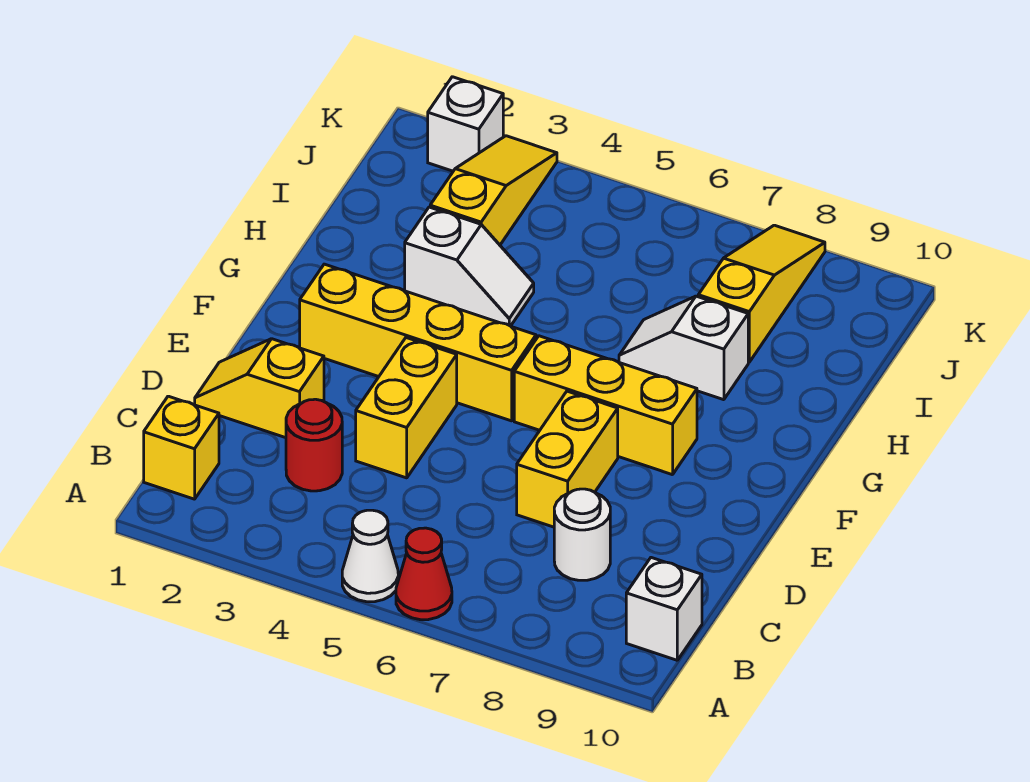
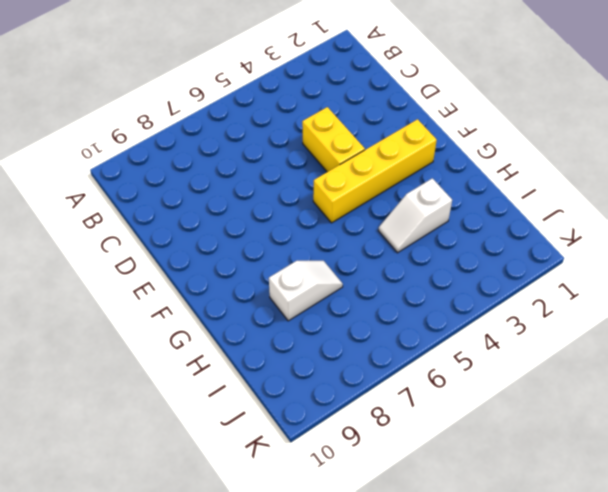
none -> white cone A5 level 1
none -> red cone A6 level 1
none -> yellow brick B1 level 1

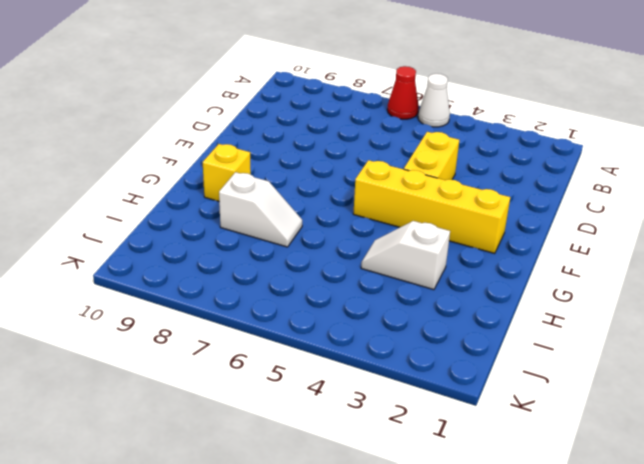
yellow brick G9 level 1 -> yellow brick B1 level 1
none -> white brick B10 level 1
none -> red round brick C3 level 1
none -> white round brick C8 level 1

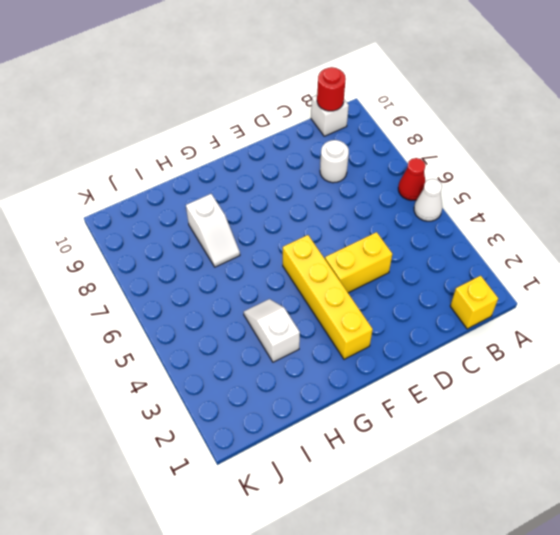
red round brick B10 level 2 -> red round brick C3 level 1
none -> yellow slope D1:D2 level 1 top 2
none -> yellow brick D7:E7 level 1
none -> yellow brick F6:F8 level 1

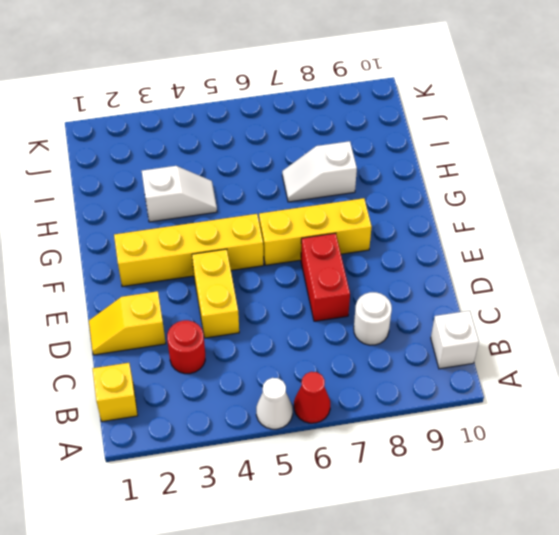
red brick D7:E7 level 1 -> yellow brick D7:E7 level 1
none -> yellow slope I3:K3 level 1 top I
none -> yellow slope I8:K8 level 1 top I
none -> white brick K2 level 1

